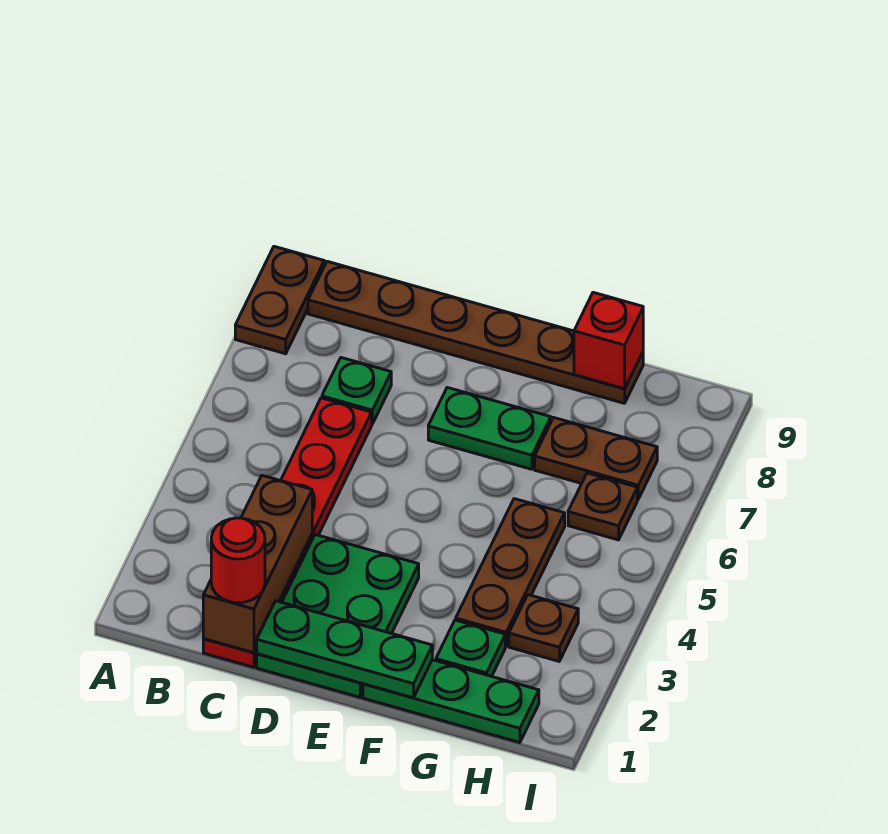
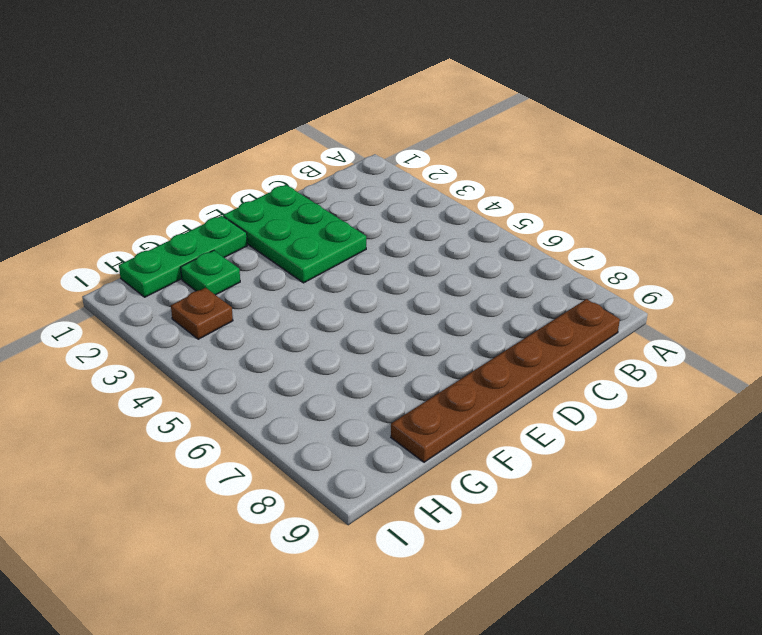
none -> brown plate A8:A9 level 1
none -> red plate C1:C6 level 1
none -> green plate C7 level 1

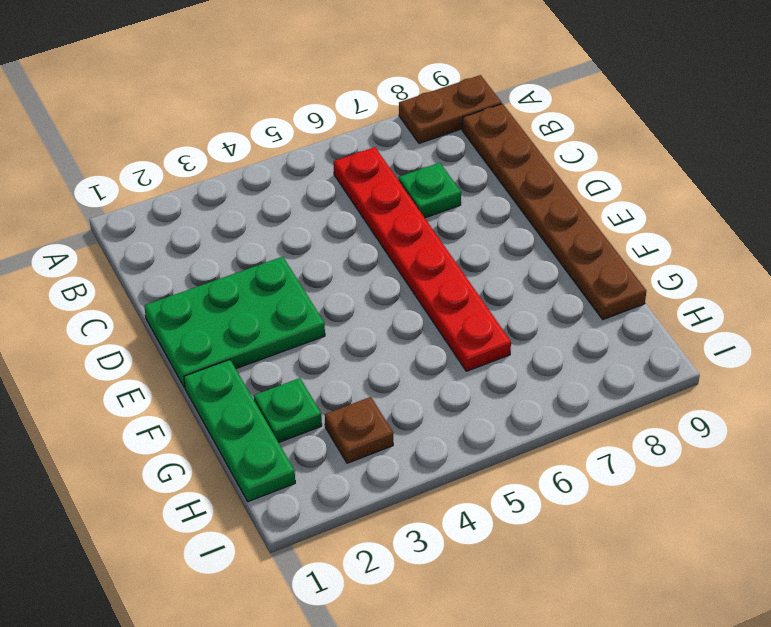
red plate B6:G6 level 1 -> red plate C1:C6 level 1
none -> green plate E7:F7 level 1
none -> brown plate G3:G5 level 1
none -> brown plate G7:H7 level 1

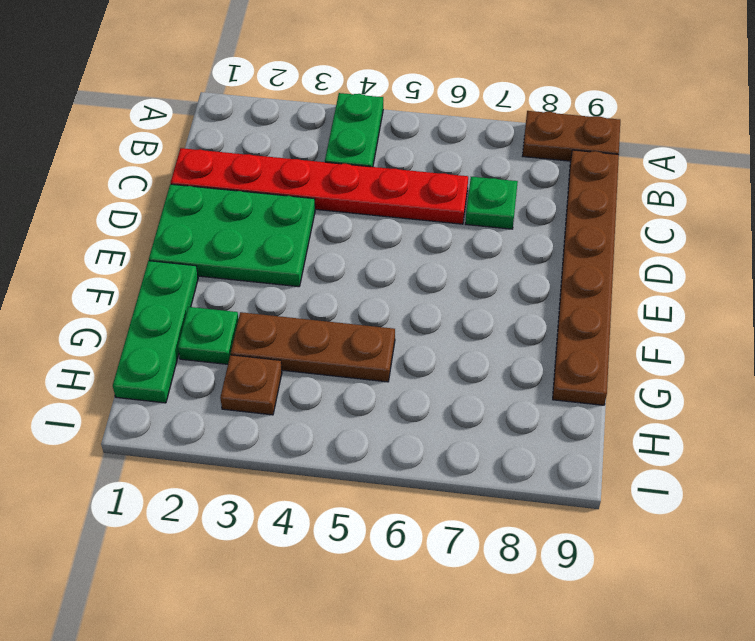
green plate A4:B4 level 1 -> green plate E7:F7 level 1
none -> brown plate G7:H7 level 1
none -> brown plate H6 level 1
none -> brown brick C1:C3 level 2

